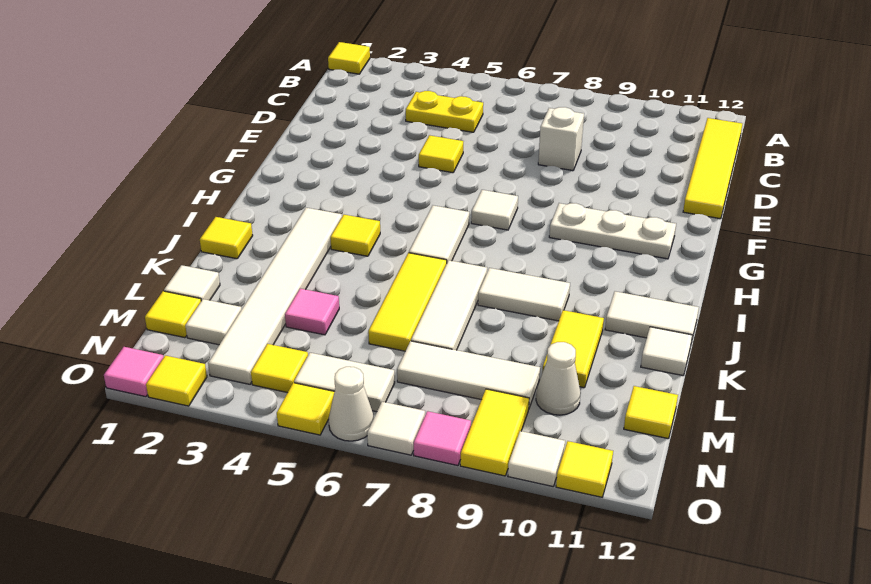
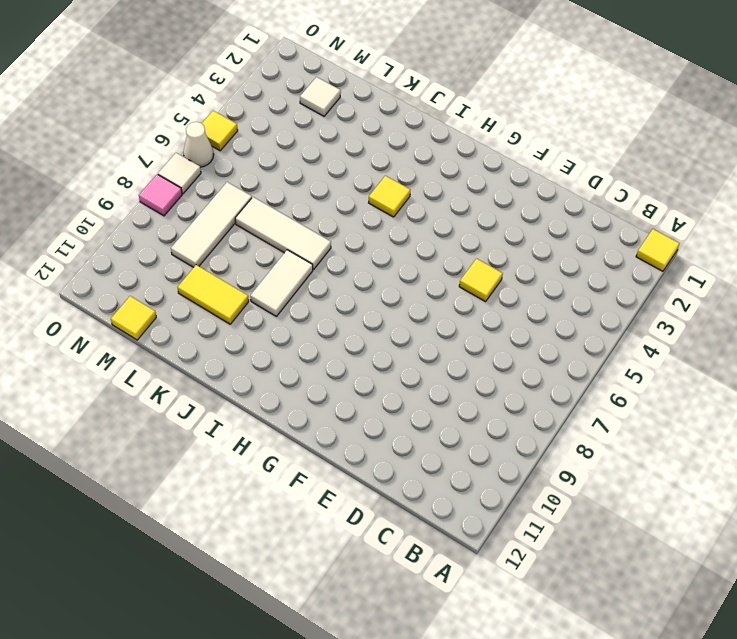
none -> yellow tile B12:E12 level 1
none -> yellow plate C4:C5 level 1
none -> white brick D8 level 1
none -> white tile G7 level 1

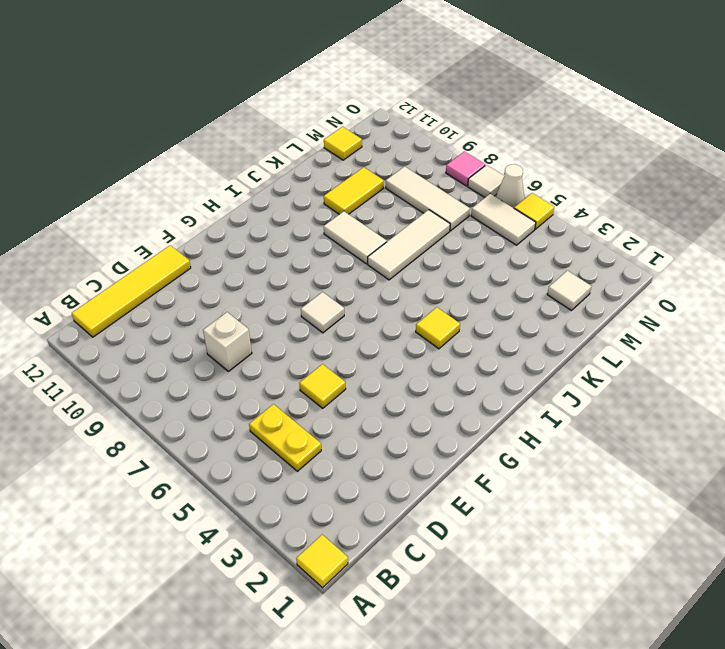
none -> white plate G9:G11 level 1
none -> white tile H6:I6 level 1
none -> white tile I3:N3 level 1
none -> yellow tile J1 level 1

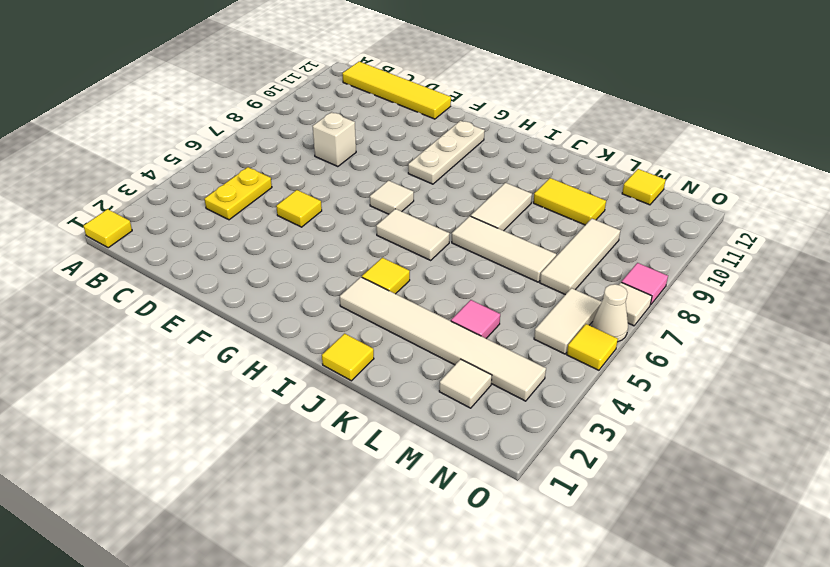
none -> yellow tile J6:L6 level 1
none -> white tile J11:J12 level 1
none -> white tile K12 level 1
none -> white tile L1 level 1

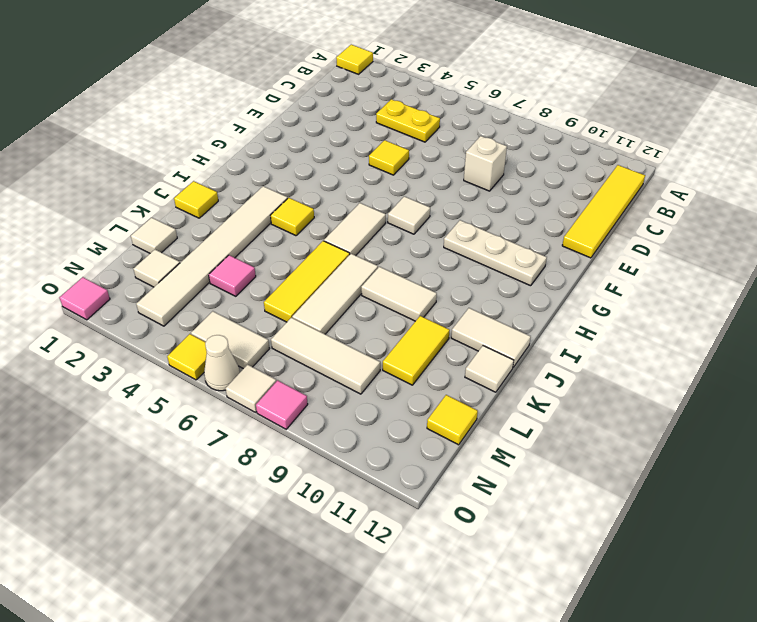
none -> yellow tile M1 level 1
none -> white cone M10 level 1
none -> yellow tile N4 level 1
none -> yellow tile N9:O9 level 1

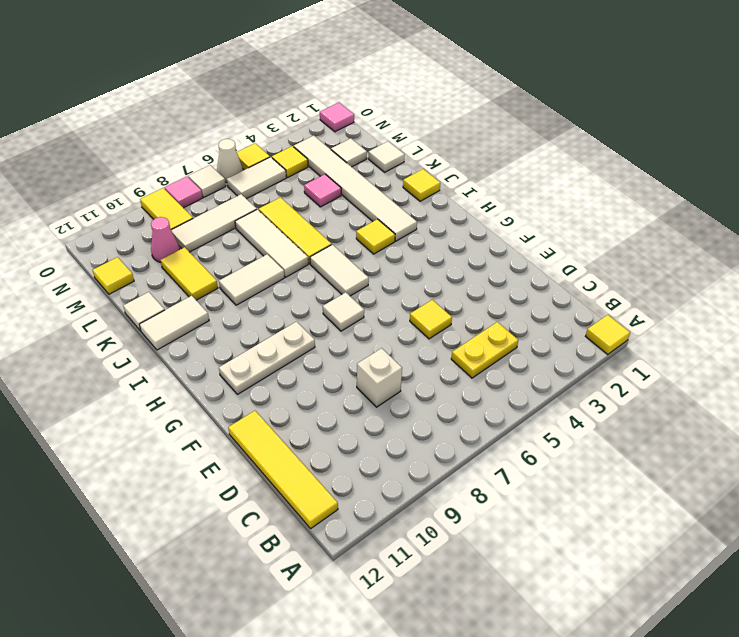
pink cone M10 level 1 -> white cone M10 level 1
none -> yellow tile M1 level 1
none -> yellow tile O2 level 1
none -> white tile O10 level 1
none -> yellow tile O11 level 1

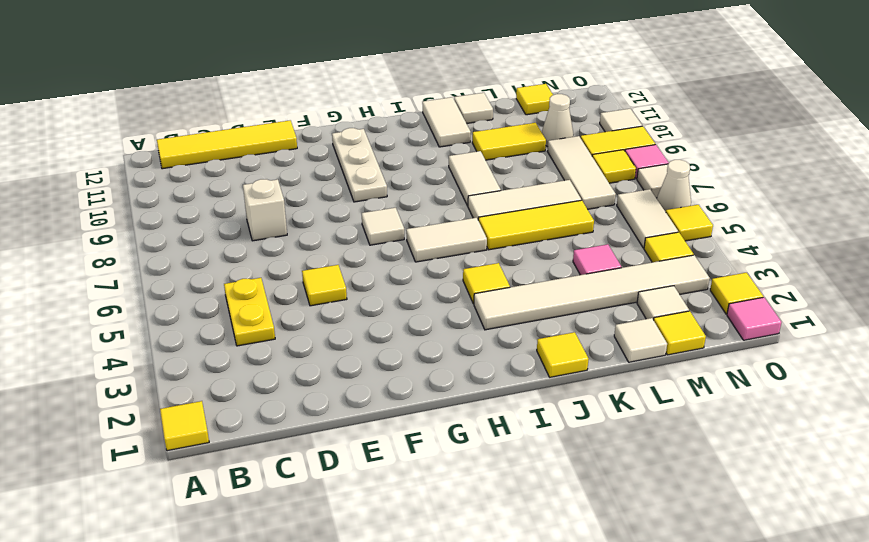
yellow tile N8 level 1 -> yellow tile O11 level 1

